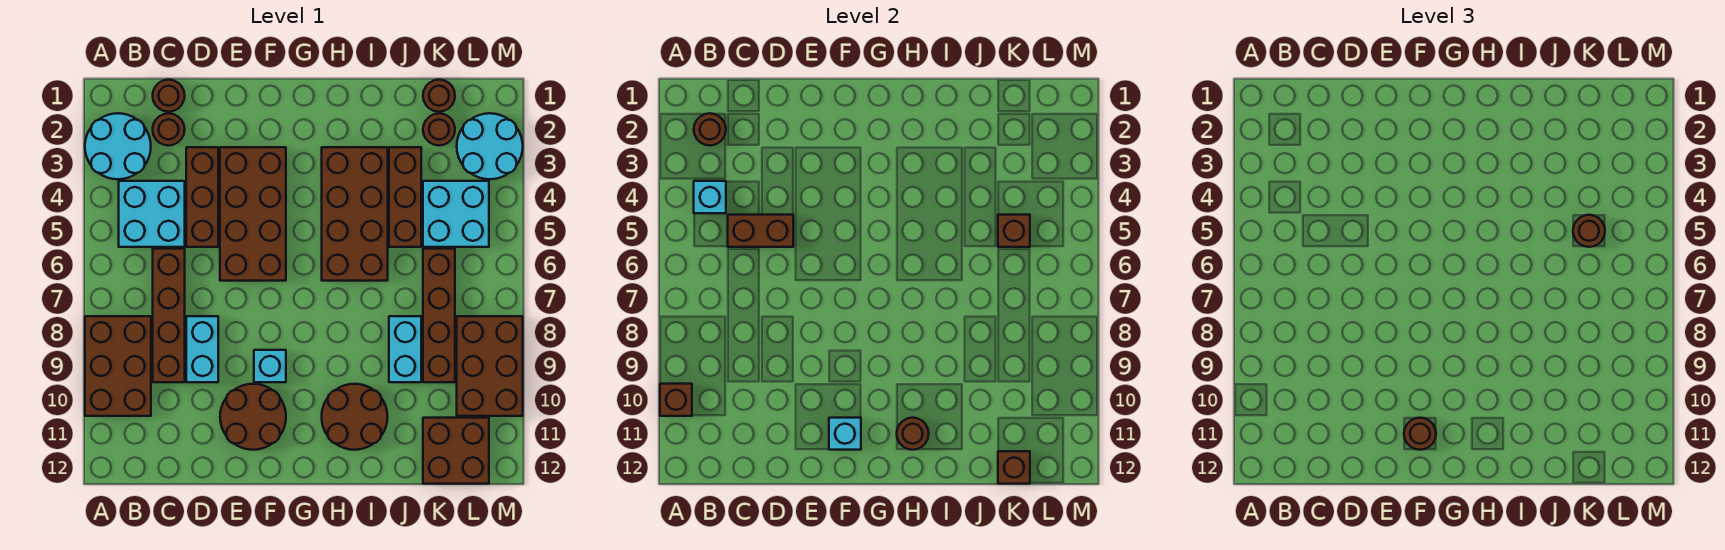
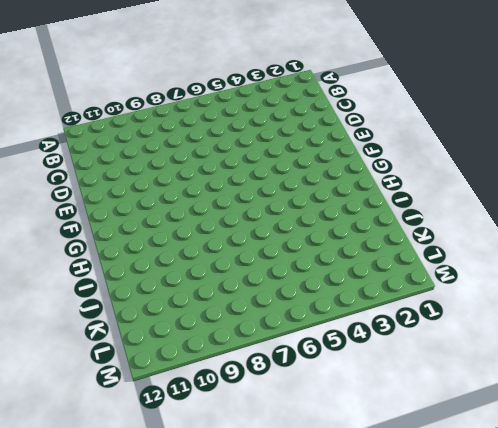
none -> cyan round brick A2:B3 level 1
none -> brown brick A8:B10 level 1
none -> cyan brick B4:C5 level 1
none -> brown round brick C1 level 1

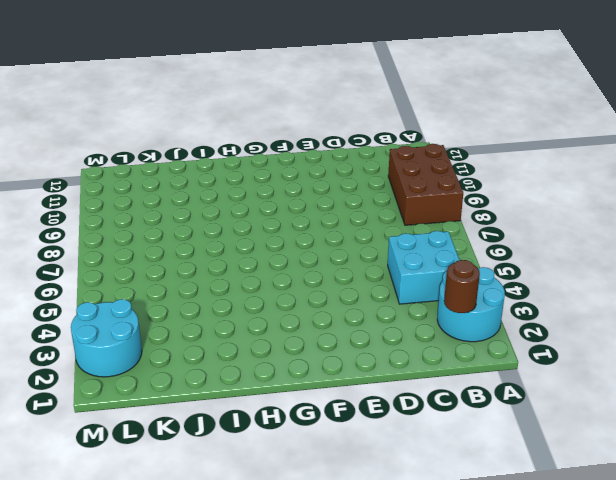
none -> brown round brick C1 level 1
none -> brown round brick C2 level 1
none -> brown brick C6:C9 level 1
none -> brown brick D3:D5 level 1

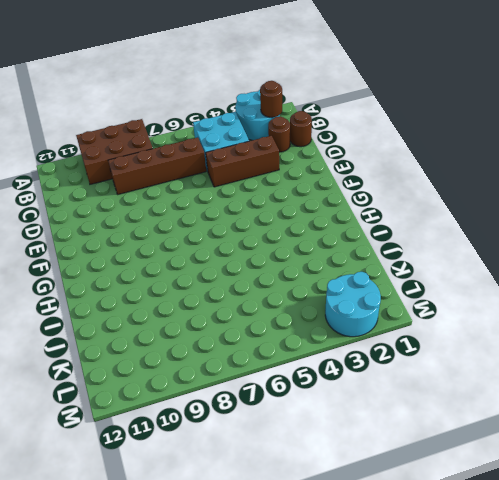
none -> cyan brick D8:D9 level 1
none -> brown brick E3:F6 level 1
none -> brown round brick E10:F11 level 1
none -> cyan brick F9 level 1

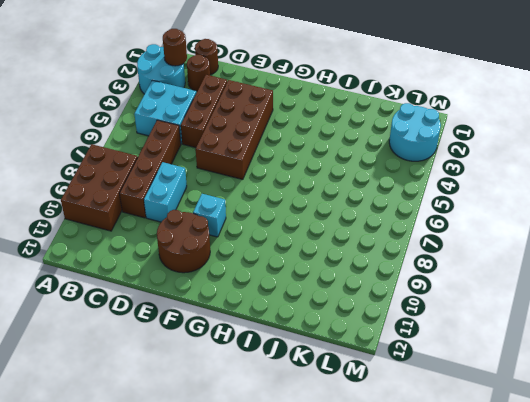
none -> brown brick H3:I6 level 1
none -> brown round brick H10:I11 level 1
none -> brown brick J3:J5 level 1
none -> cyan brick J8:J9 level 1

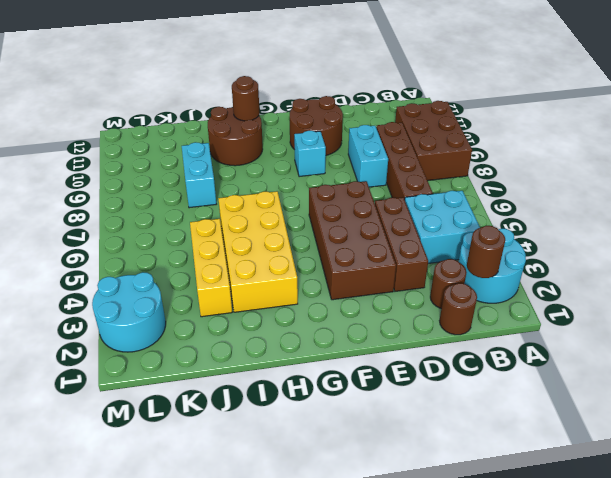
yellow brick H3:I6 level 1 -> brown brick H3:I6 level 1
yellow brick J3:J5 level 1 -> brown brick J3:J5 level 1
none -> brown round brick K1 level 1
none -> brown round brick K2 level 1
none -> cyan brick K4:L5 level 1
none -> brown brick K6:K9 level 1

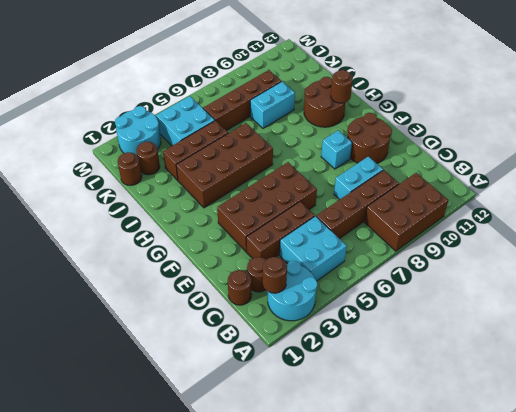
none -> brown brick K11:L12 level 1
none -> brown brick L8:M10 level 1
none -> brown brick A10 level 2
none -> cyan brick B4 level 2

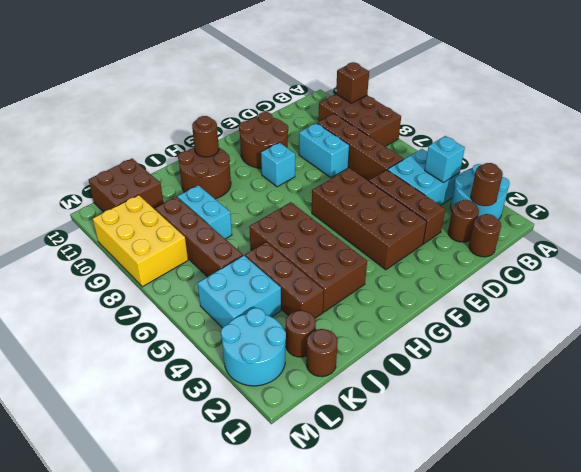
yellow brick L8:M10 level 1 -> brown brick L8:M10 level 1
none -> brown brick C5:D5 level 2
none -> cyan brick F11 level 2
none -> brown brick K5 level 2
none -> brown brick K12 level 2

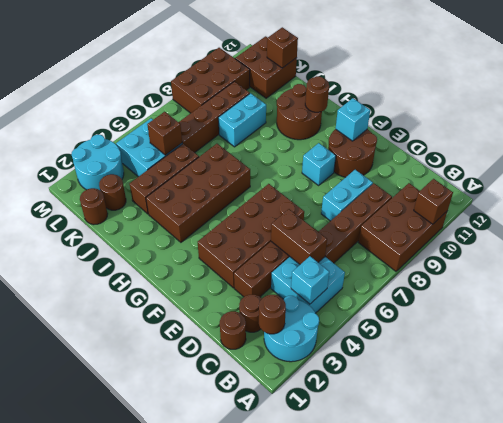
none -> brown round brick F11 level 3
none -> brown round brick K5 level 3

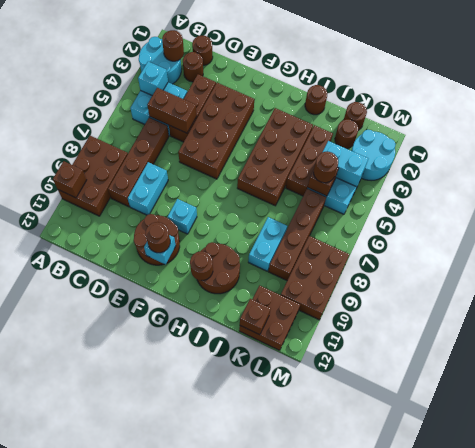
brown round brick I1 level 1 -> none
cyan brick K4:L4 level 2 -> none

